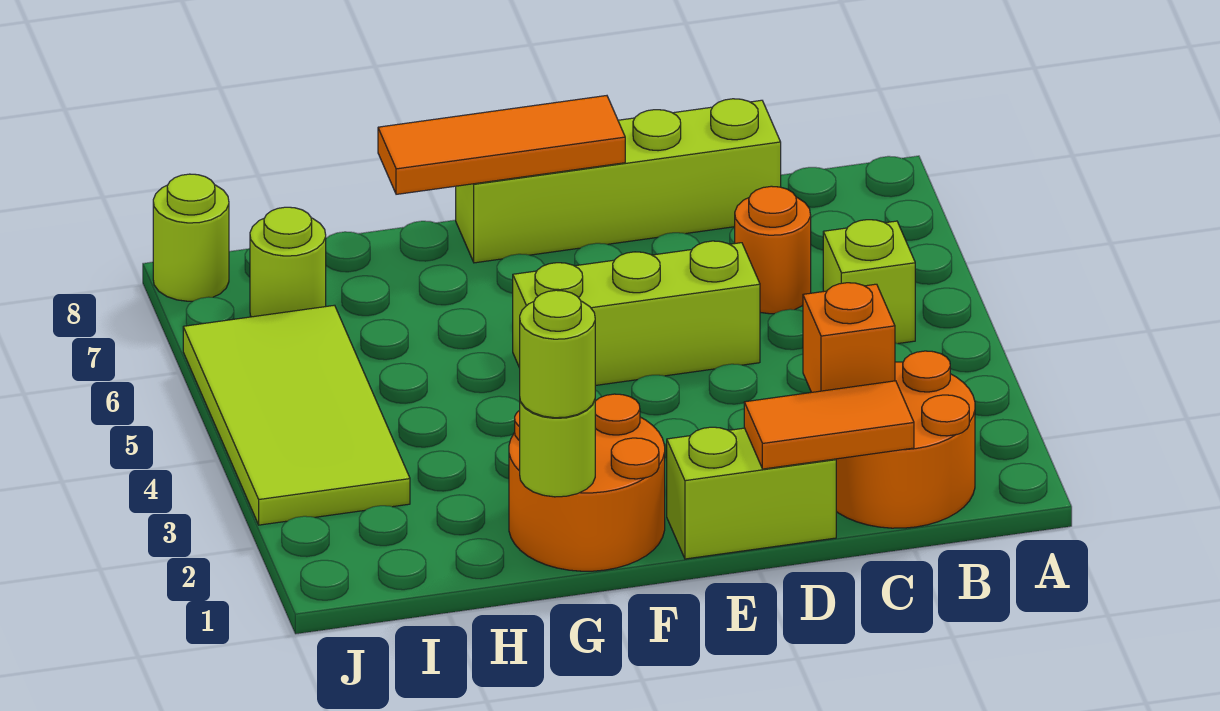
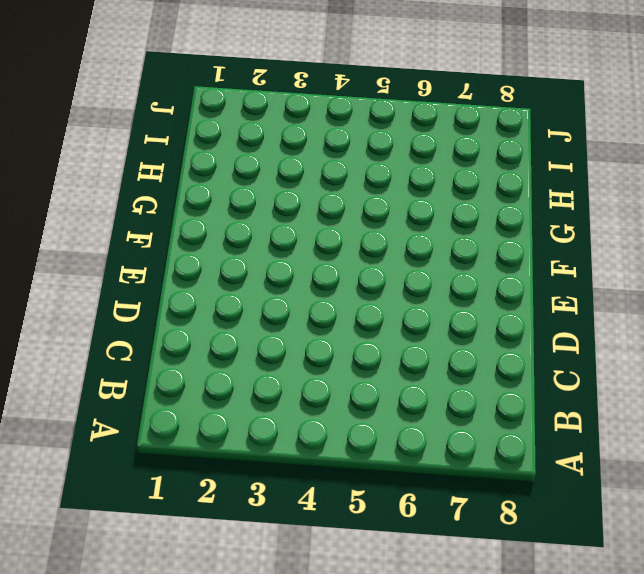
none -> orange round brick B1:C2 level 1
none -> lime brick B5 level 1
none -> orange round brick C6 level 1

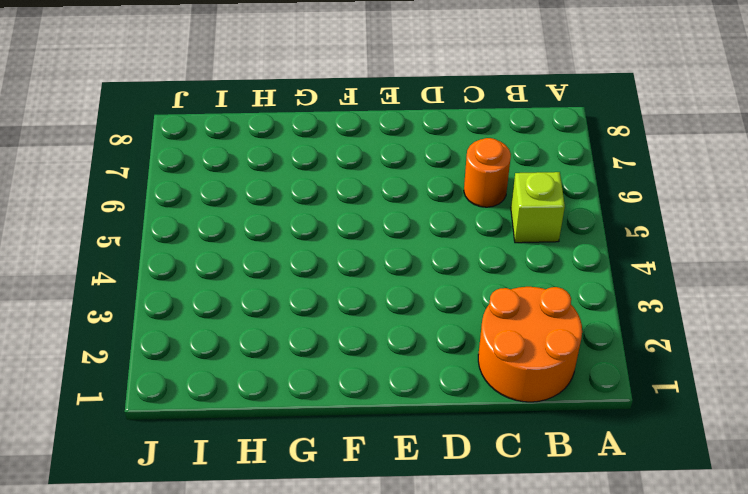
none -> lime brick C8:F8 level 1
none -> lime brick D1:E1 level 1
none -> lime brick D5:F5 level 1

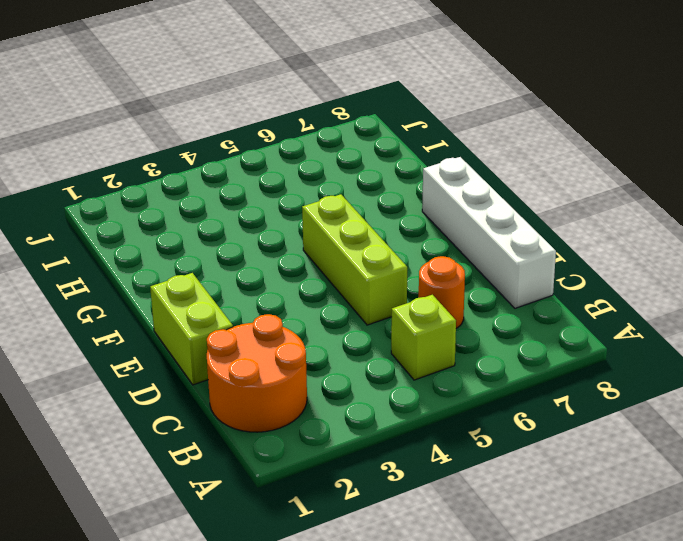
white brick C8:F8 level 1 -> lime brick C8:F8 level 1
none -> orange round brick F1:G2 level 1
none -> lime tile I3:J6 level 1
none -> lime round brick I7 level 1

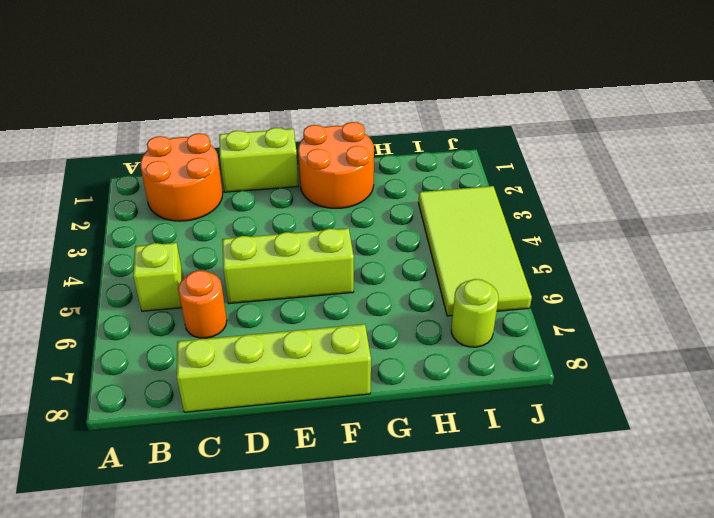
none -> lime round brick J8 level 1
none -> orange tile C1:D1 level 2
none -> orange brick C2 level 2

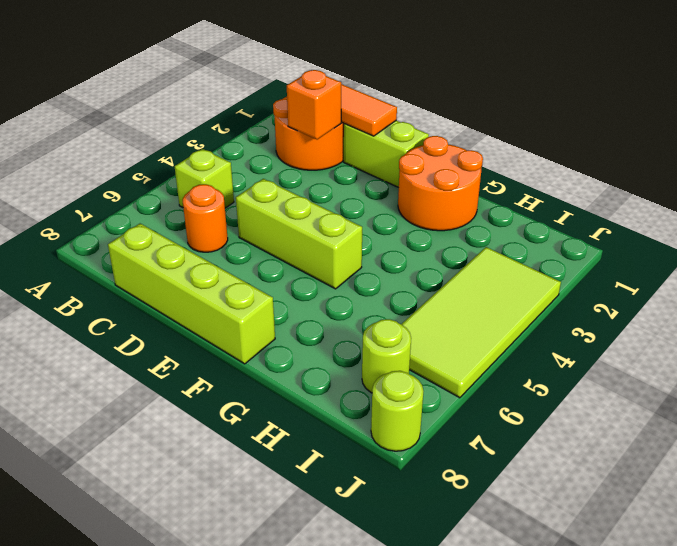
none -> orange tile E8:G8 level 2
none -> lime round brick G1 level 2
none -> lime round brick G1 level 3

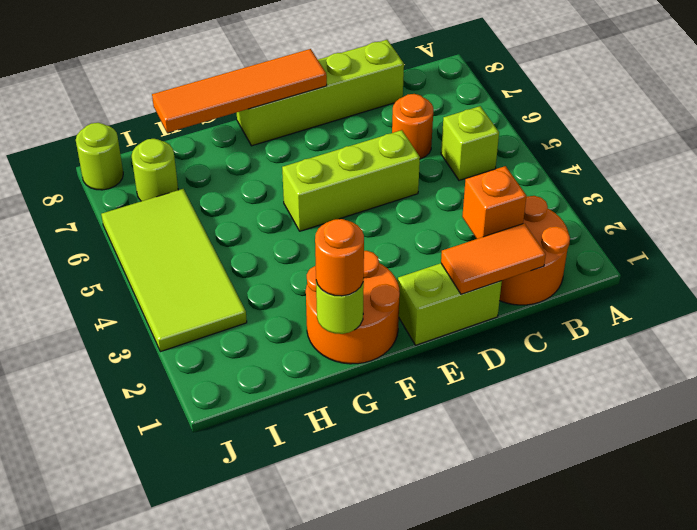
orange tile E8:H8 level 2 -> orange tile E8:G8 level 2
orange round brick G1 level 3 -> lime round brick G1 level 3

